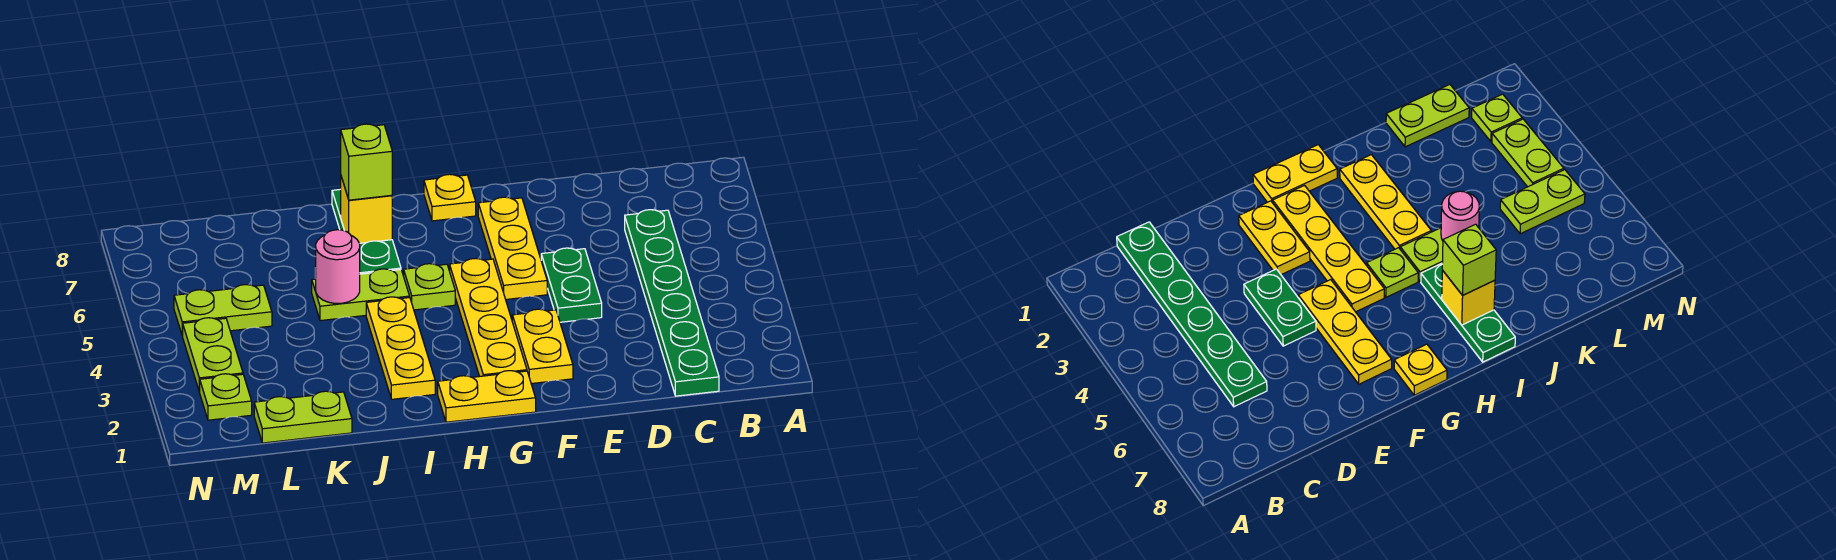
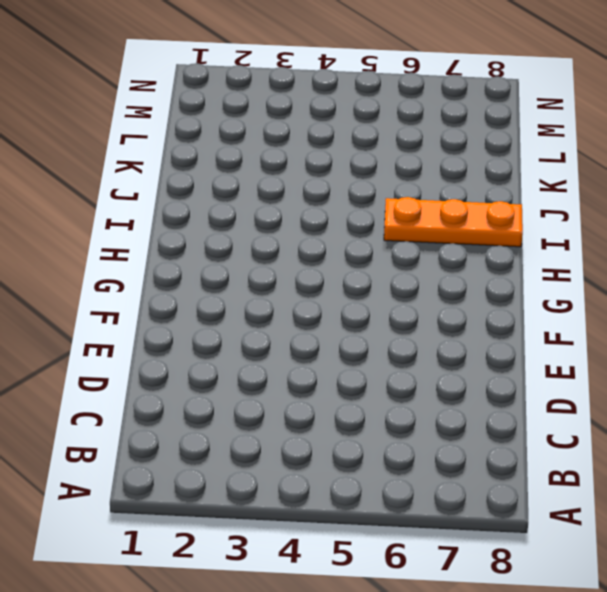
orange plate I6:I8 level 1 -> green plate I6:I8 level 1
none -> green plate C1:C6 level 1
none -> green plate E4:E5 level 1
none -> yellow plate F2:F3 level 1

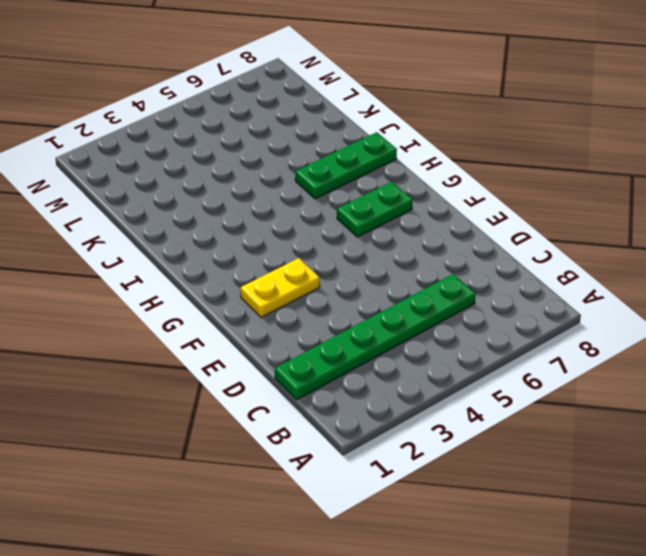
green plate G6:G7 level 1 -> green plate E4:E5 level 1
none -> yellow plate F5:F7 level 1
none -> yellow plate G1:H1 level 1
none -> yellow plate G2:G5 level 1

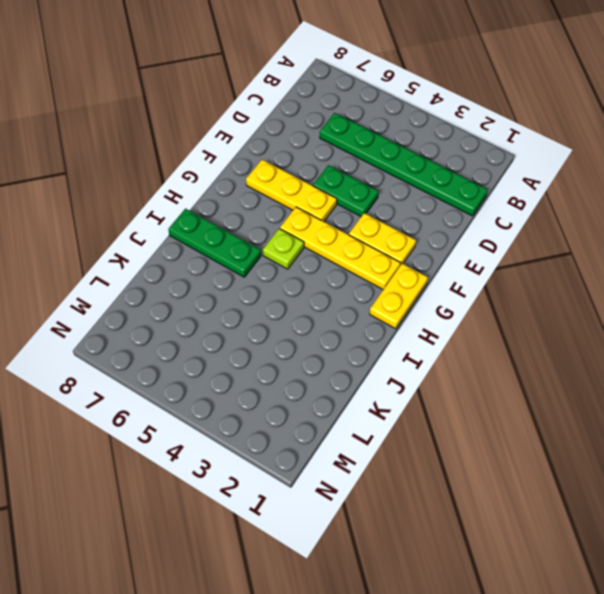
none -> yellow plate G8 level 1
none -> yellow plate I2:I4 level 1
none -> lime plate I5:J5 level 1

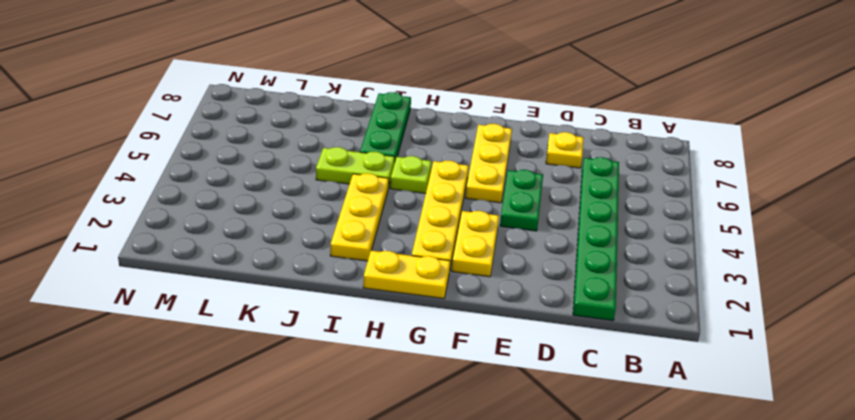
yellow plate D7 level 1 -> yellow plate G8 level 1
none -> lime plate K1:L1 level 1
none -> lime plate L5:M5 level 1
none -> lime plate M2 level 1

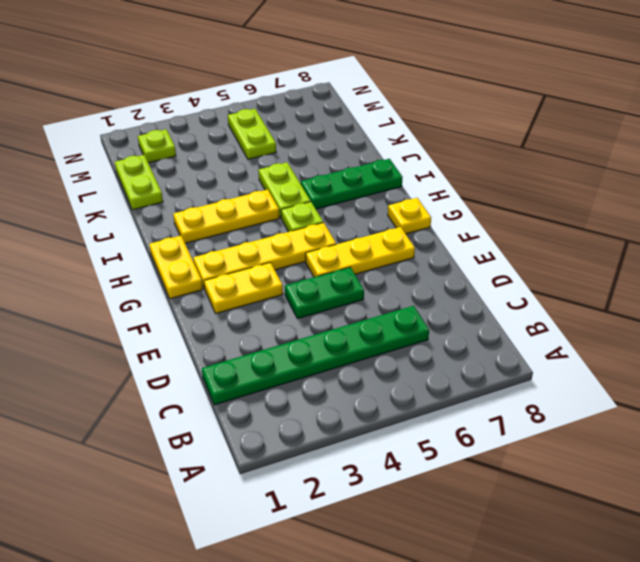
none -> lime plate M3:M4 level 1
none -> yellow brick I7 level 2
none -> pink round brick J5 level 2

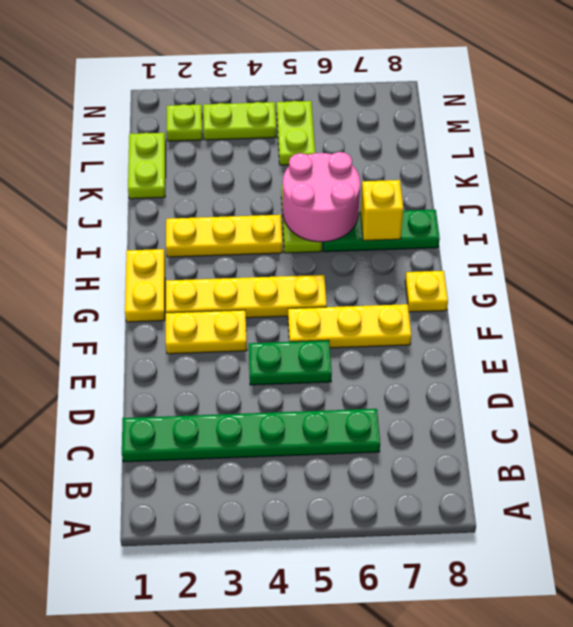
pink round brick I5:J6 level 2 -> pink round brick J5 level 2
none -> lime plate H5 level 1
none -> lime brick I7 level 3

